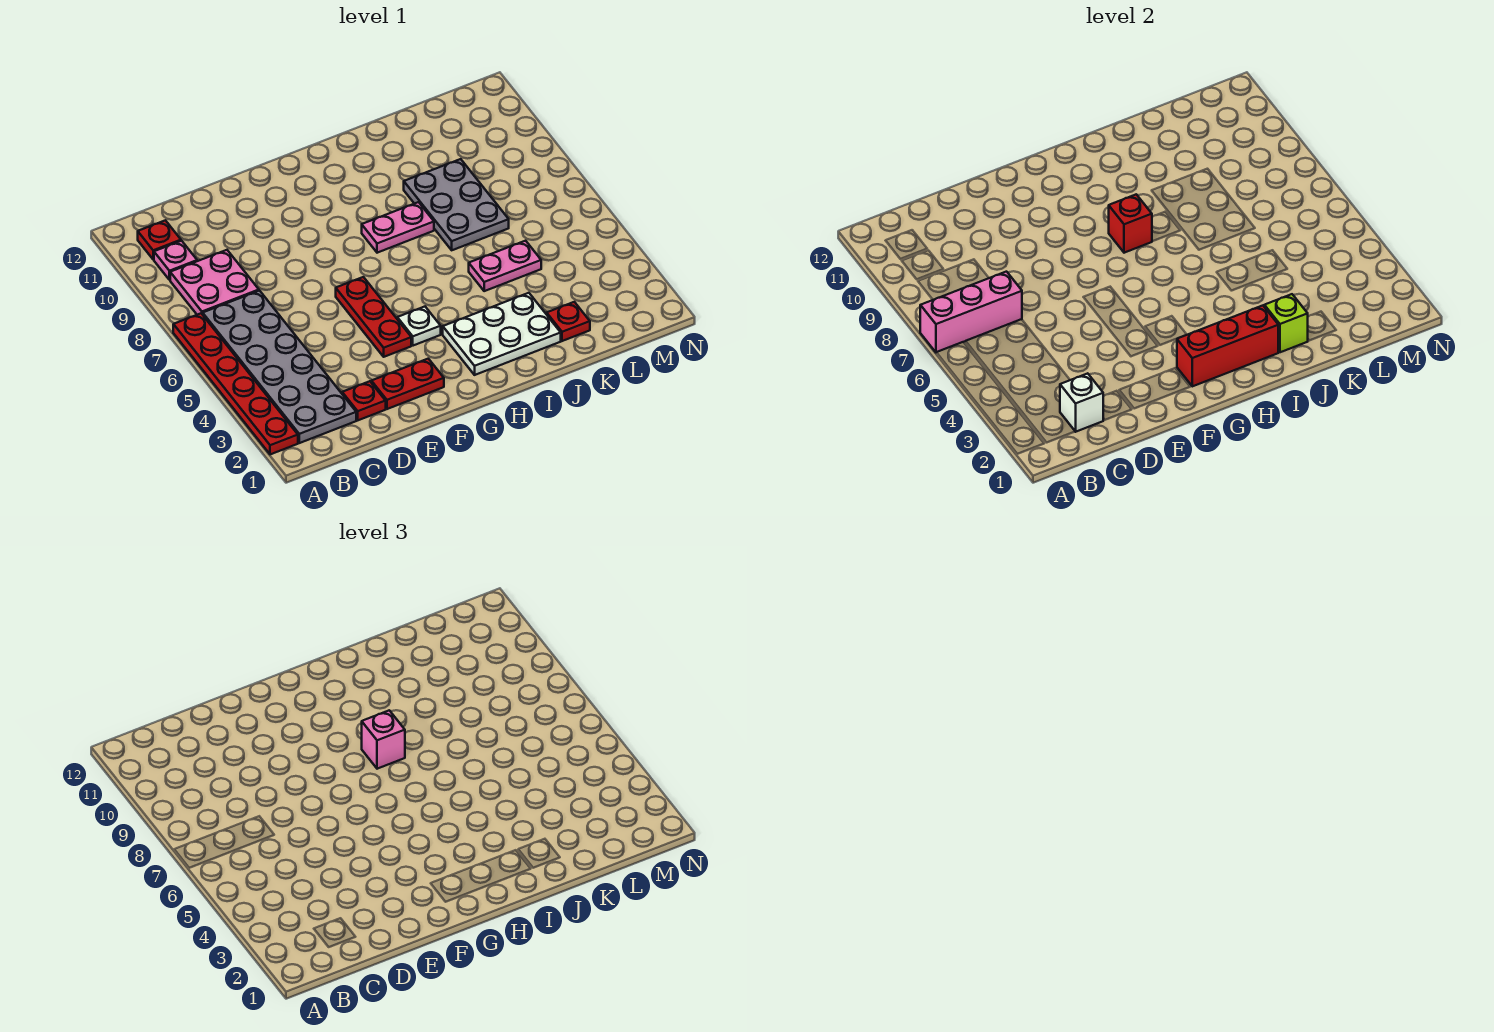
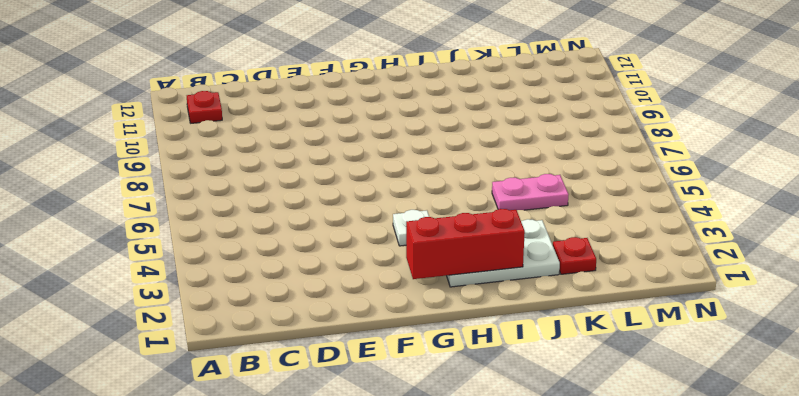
none -> red plate A2:A7 level 1
none -> grey plate B2:C7 level 1
none -> pink plate B8:C9 level 1

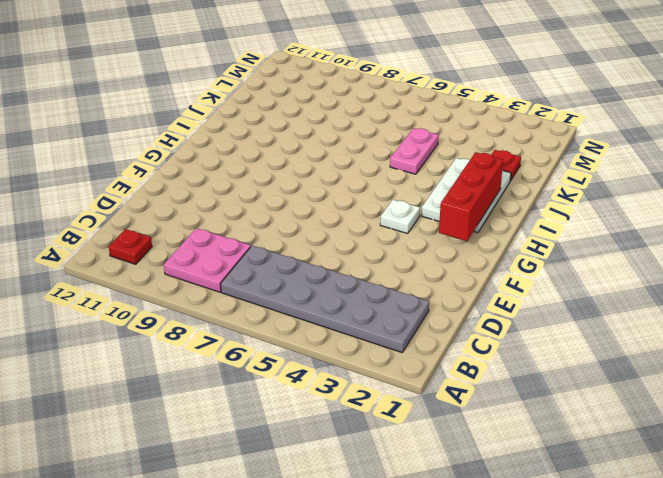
none -> red plate A2:A7 level 1
none -> pink plate B10 level 1
none -> red plate D2 level 1

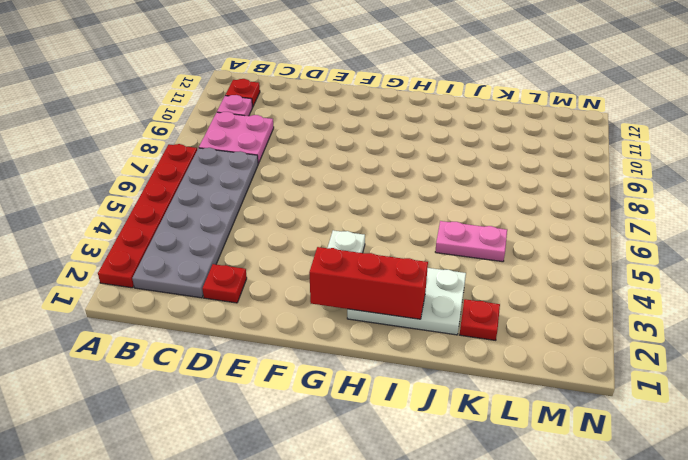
none -> red plate E2:F2 level 1
none -> red plate F4:F6 level 1
none -> pink plate H8:I8 level 1

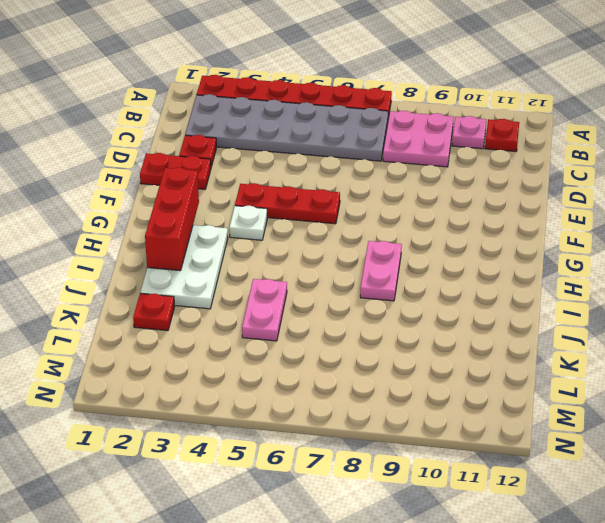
red plate E1:E2 level 1 -> red plate E2:F2 level 1
none -> grey plate J7:K9 level 1
none -> pink brick A7:C7 level 2
none -> white brick C2 level 2

